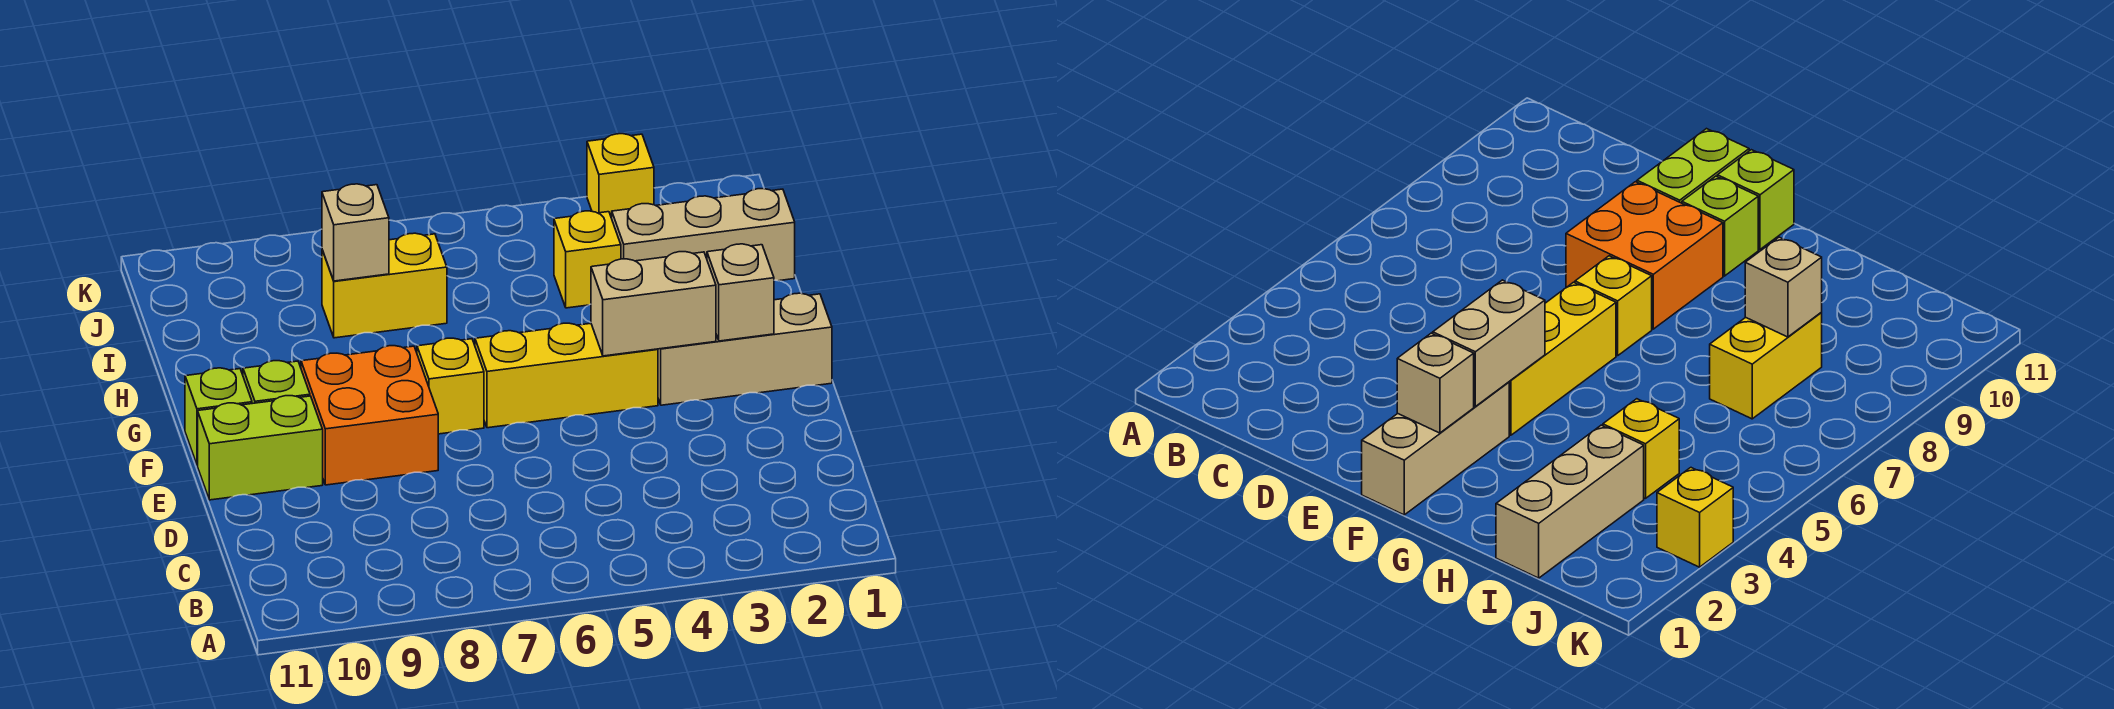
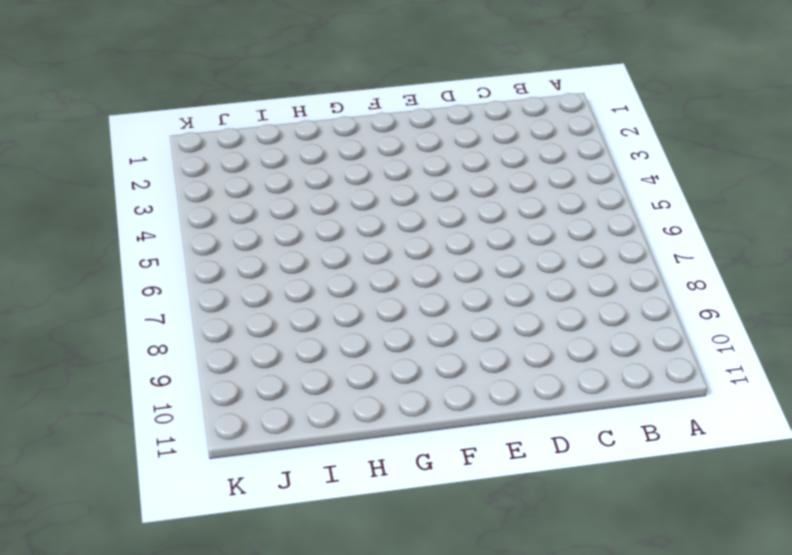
none -> orange brick E8:F9 level 1
none -> lime brick E10:E11 level 1
none -> tan brick F1:F3 level 1

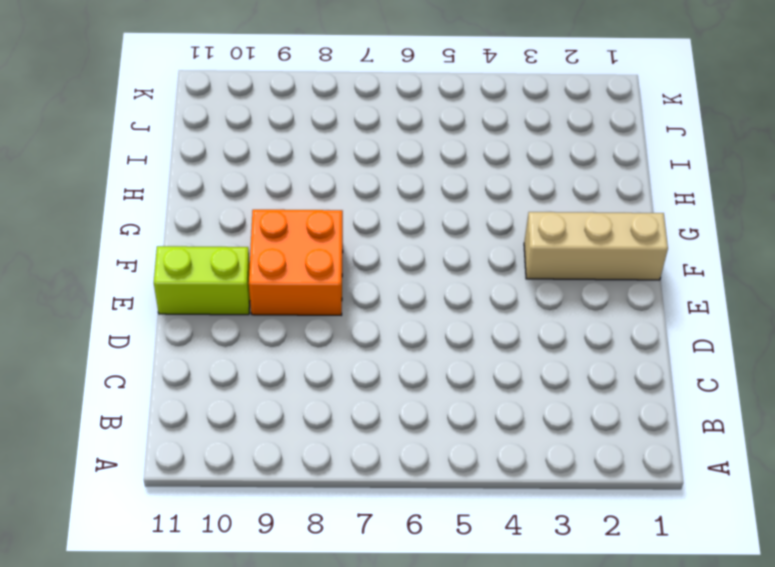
none -> yellow brick F4:F6 level 1
none -> yellow brick F7 level 1
none -> lime brick F10 level 1

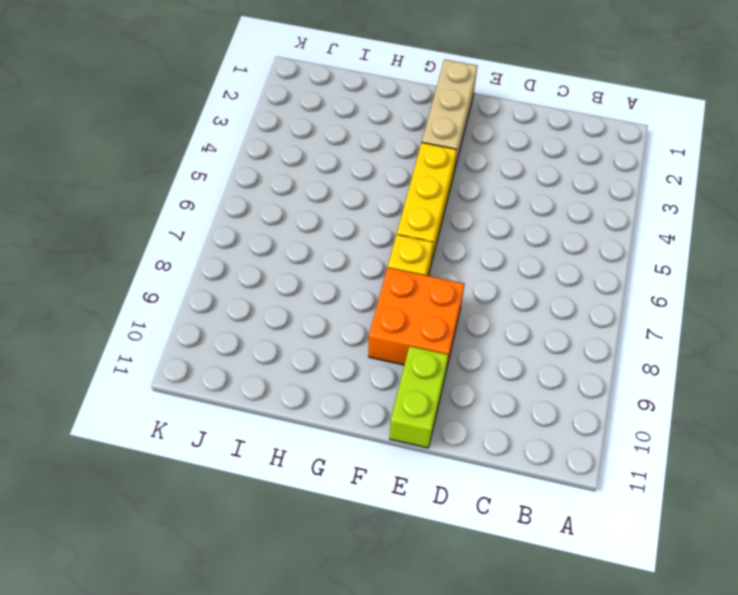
none -> lime brick F10 level 1
none -> lime brick F11 level 1
none -> tan brick I1:I3 level 1

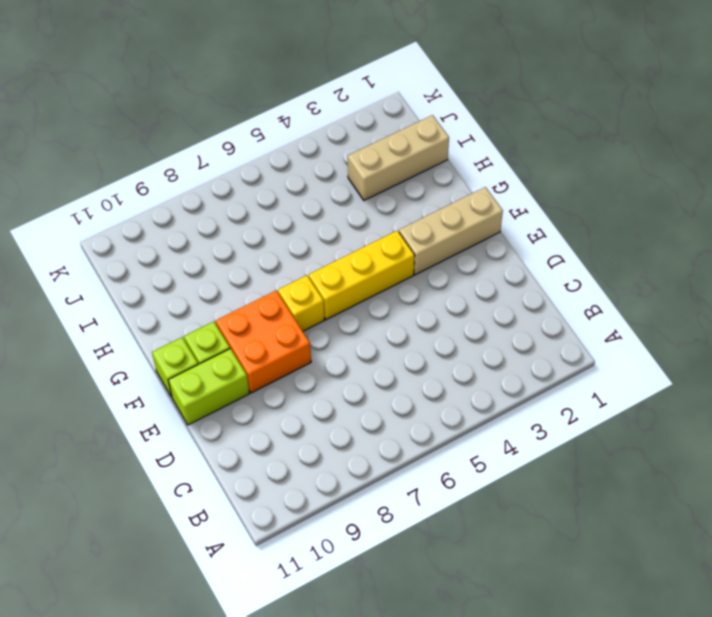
none -> yellow brick I4 level 1
none -> yellow brick I7:I8 level 1
none -> yellow brick K3 level 1

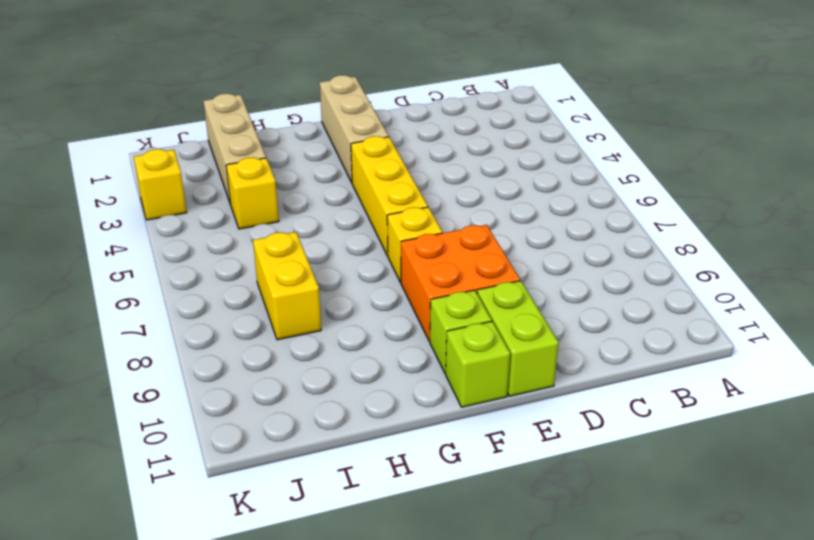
none -> tan brick F2 level 2
none -> tan brick F3:F4 level 2
none -> tan brick I8 level 2

